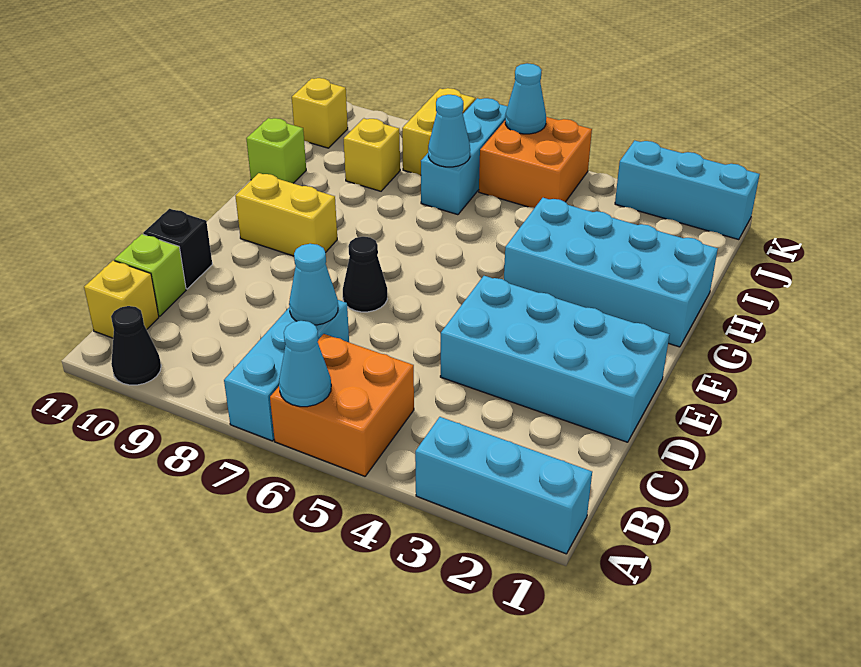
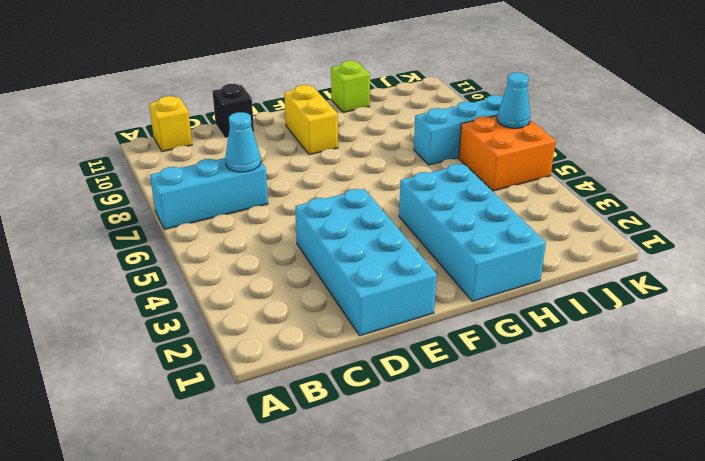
none -> cyan brick A1:A3 level 1
none -> orange brick A5:B6 level 1
none -> black cone A10 level 1

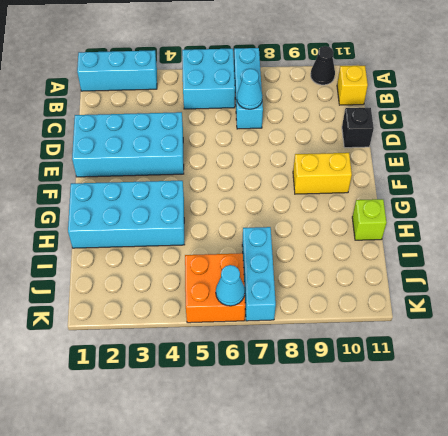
cyan brick A5:B6 level 1 -> orange brick A5:B6 level 1
none -> lime brick C11 level 1
none -> black cone E7 level 1
none -> yellow brick I9 level 1

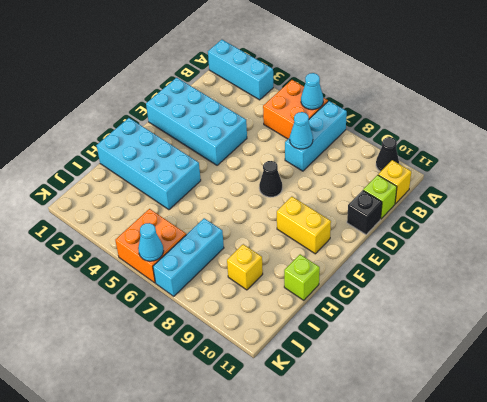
none -> yellow brick J8:K8 level 1
none -> yellow brick J11 level 1
none -> cyan brick K1:K3 level 1

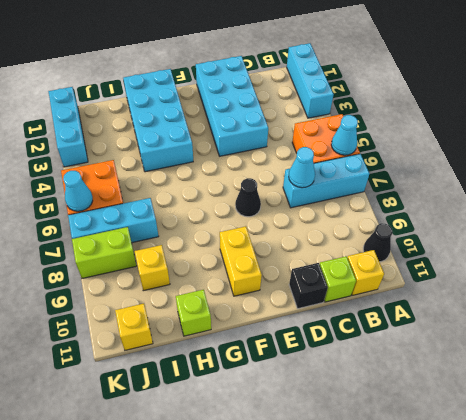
lime brick J8:K8 level 1 -> yellow brick J8:K8 level 1
none -> cyan cone I7 level 2

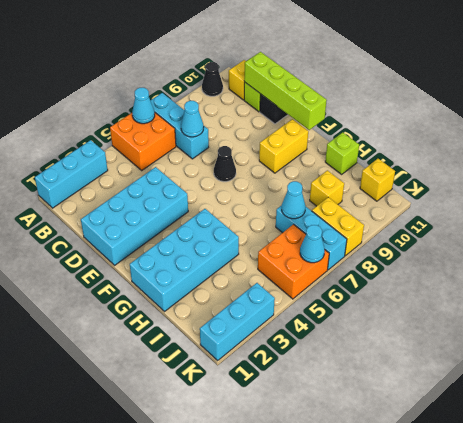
lime brick C11:F11 level 2 -> none

